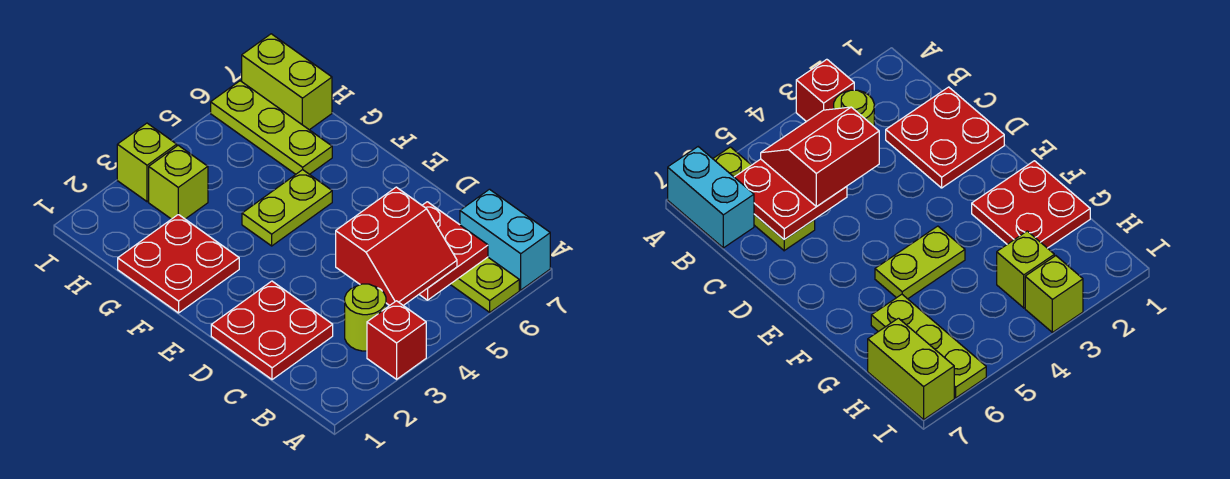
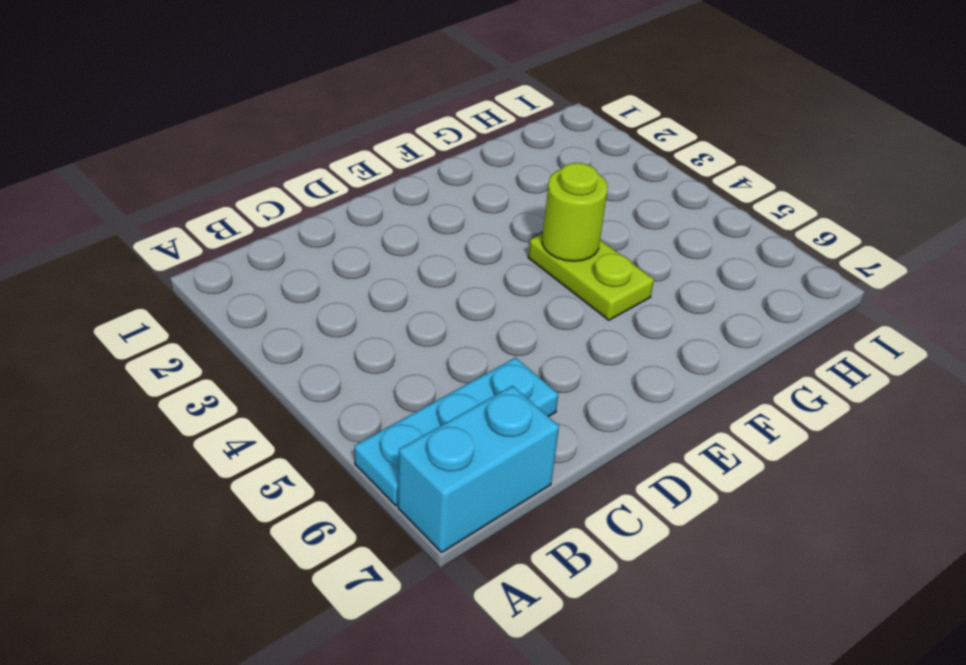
cyan plate A6:C6 level 1 -> lime plate A6:C6 level 1
lime round brick F4 level 2 -> lime round brick B3 level 1
none -> red brick A3 level 1
none -> red plate C1:D2 level 1
none -> red plate F1:G2 level 1

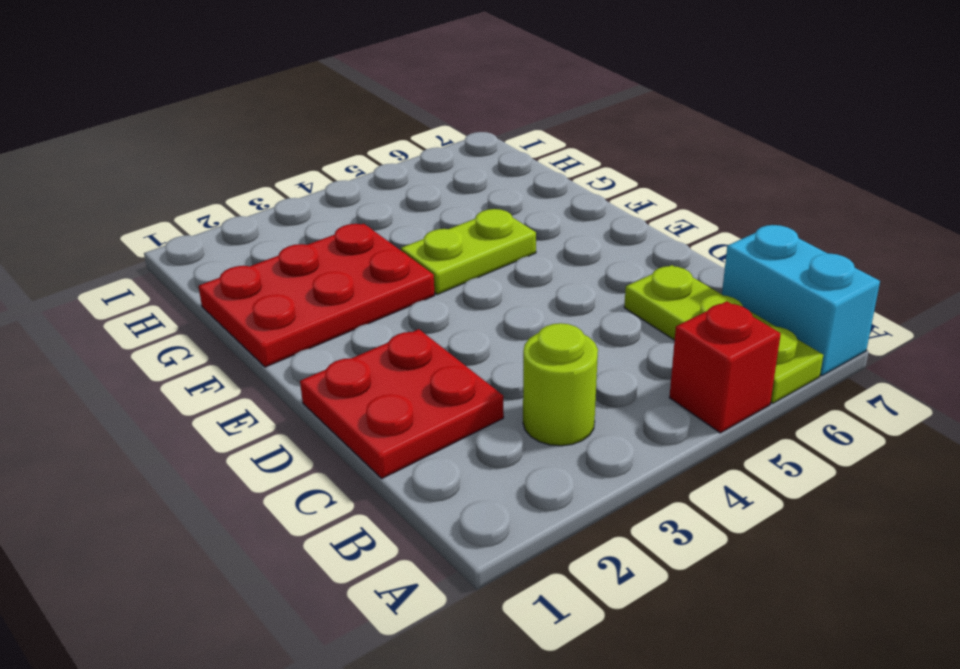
red brick A5 level 1 -> red brick A3 level 1
red plate F1:G3 level 1 -> red plate F1:G2 level 1
none -> lime plate G6:I6 level 1
none -> lime brick H3 level 1
none -> lime brick H7:I7 level 1

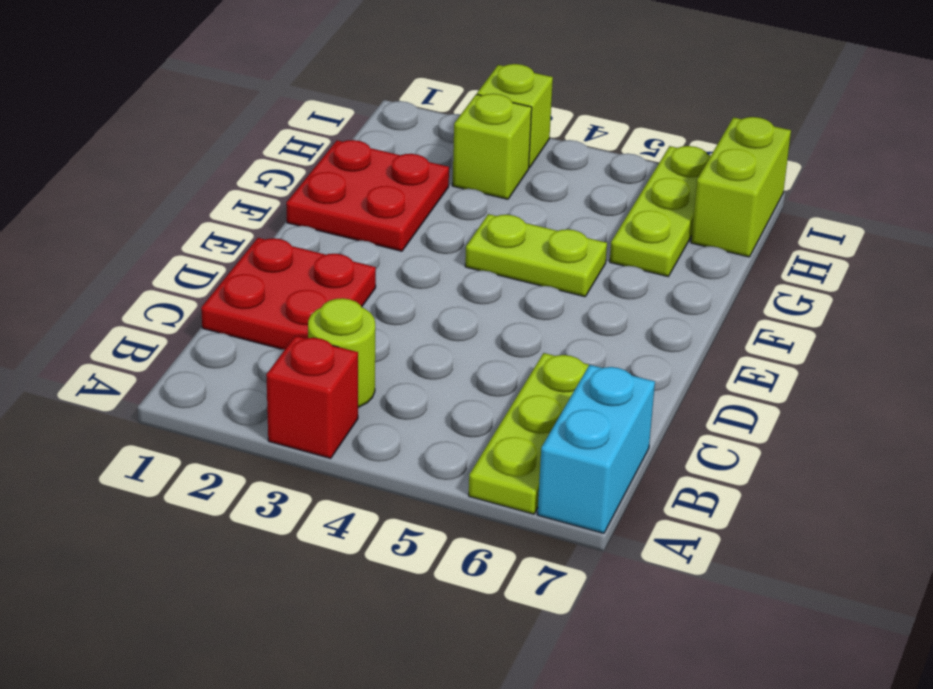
none -> red plate B5:C6 level 2
none -> red slope B4:C5 level 3 top C

